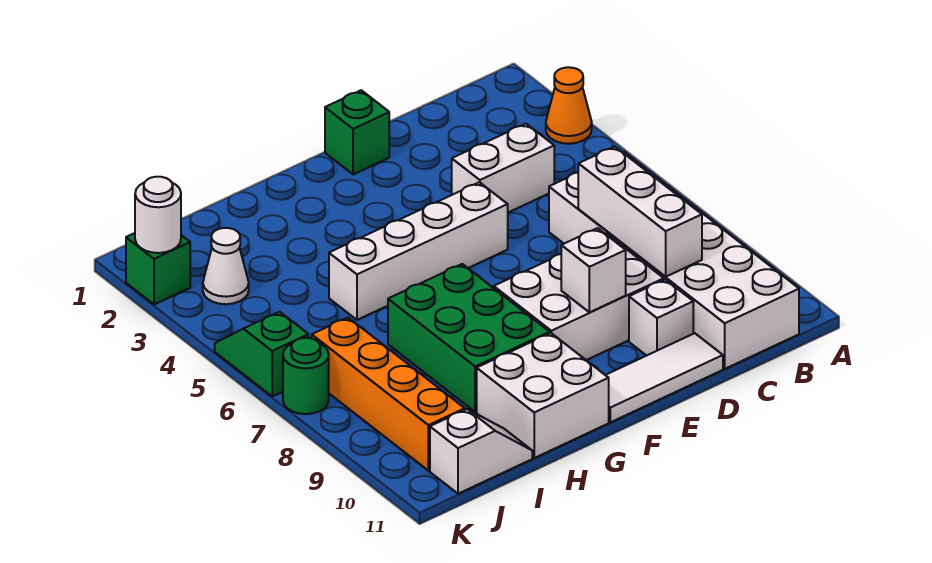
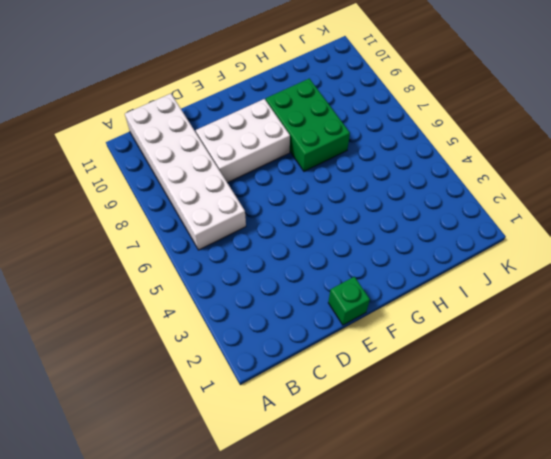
none -> orange cone A3 level 1
none -> white brick C4:D4 level 1
none -> white brick D10 level 1

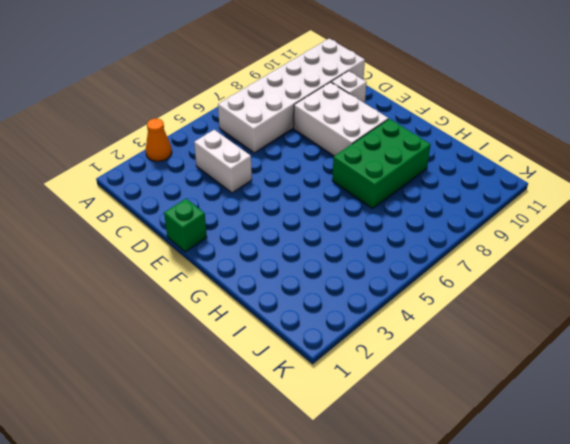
none -> white tile D11:F11 level 1
none -> white brick E5:H5 level 1
none -> white brick G10:H11 level 1

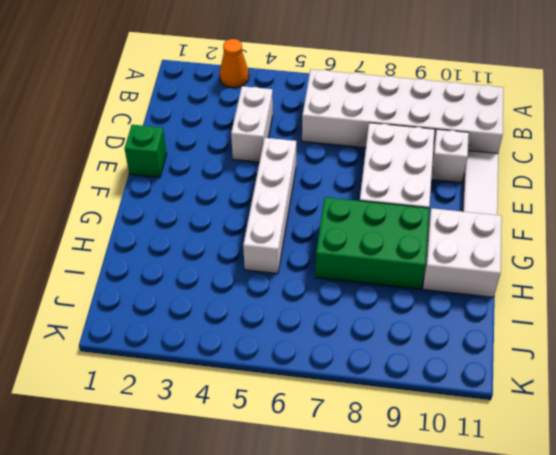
none -> white slope I11:J11 level 1 top J
none -> white cone J3 level 1
none -> orange brick J7:J10 level 1

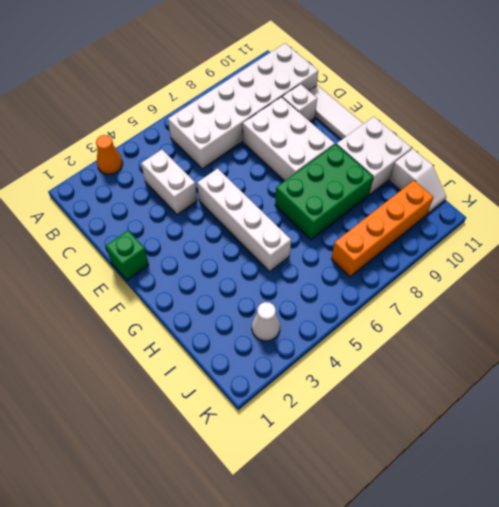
white slope I11:J11 level 1 top I -> white slope I11:J11 level 1 top J
none -> green brick K2 level 1
none -> green slope K5:K6 level 1 top 6
none -> green round brick K7 level 1

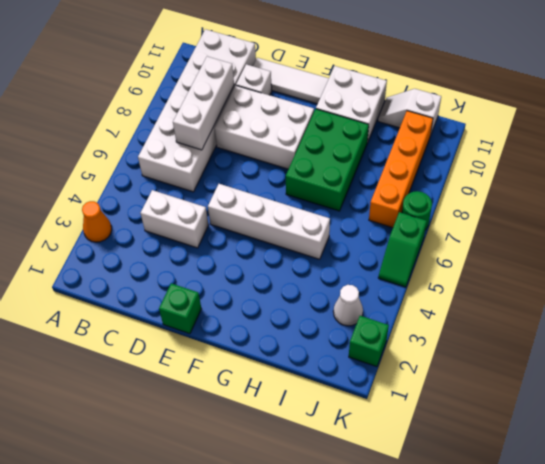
none -> white brick E9 level 2
none -> white round brick K2 level 2

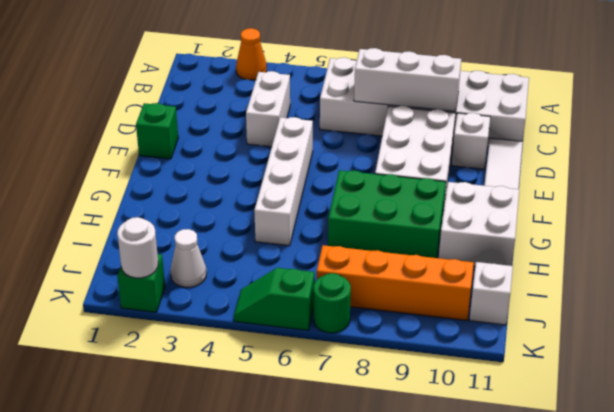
none -> white brick E9 level 2

